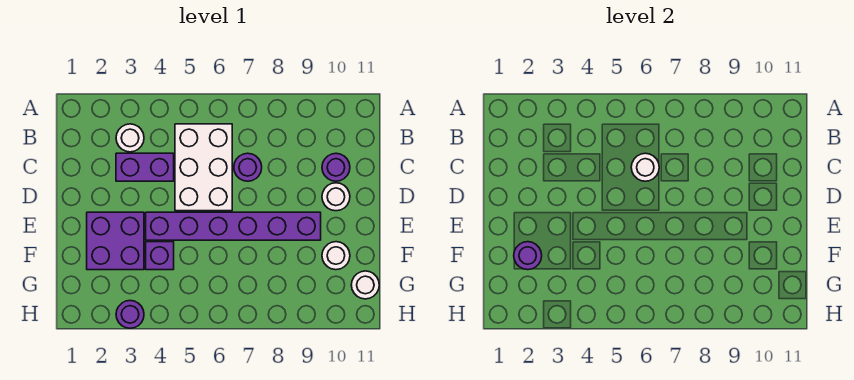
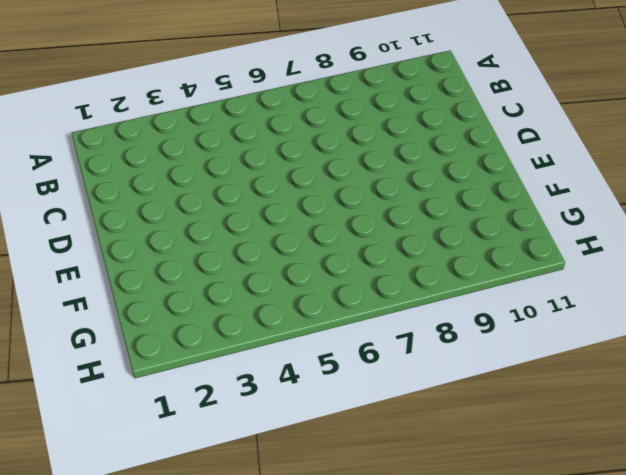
none -> white round brick B3 level 1
none -> white brick B5:D6 level 1
none -> purple brick C3:C4 level 1

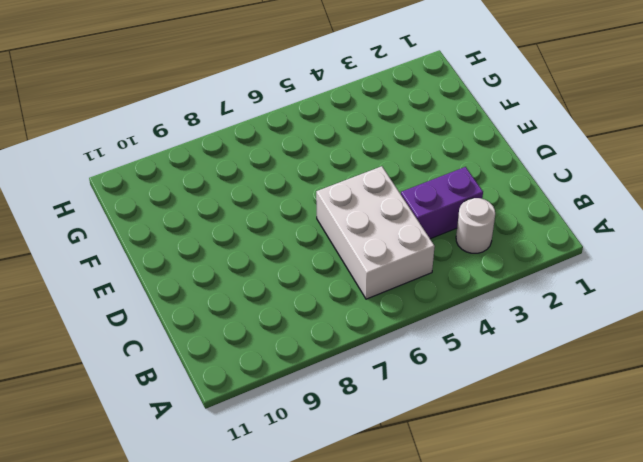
none -> purple round brick C7 level 1
none -> purple round brick C10 level 1
none -> white round brick D10 level 1

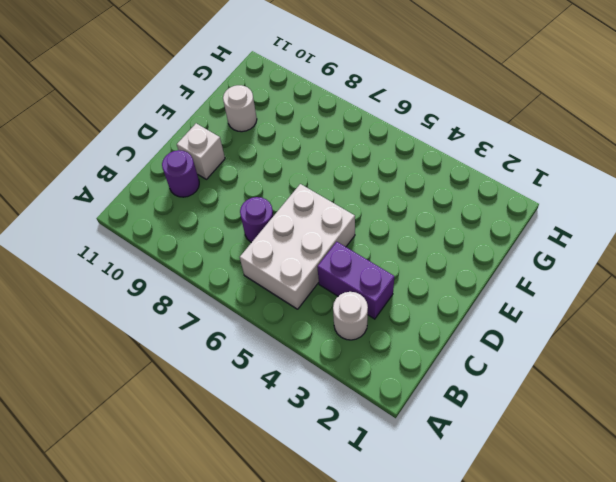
white brick D10 level 1 -> white round brick D10 level 1
none -> purple brick E2:F3 level 1
none -> purple brick E4:E9 level 1
none -> purple brick F4 level 1

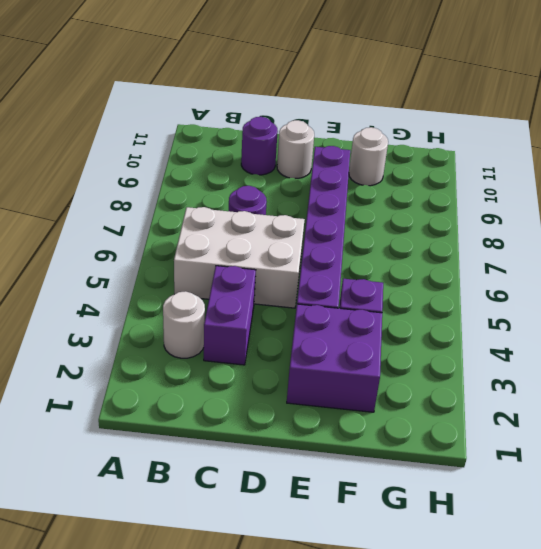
none -> white round brick G11 level 1
none -> purple round brick H3 level 1
none -> white round brick C6 level 2

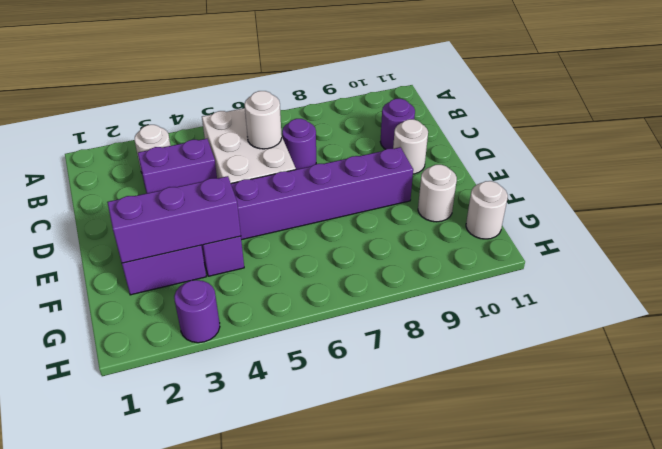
purple brick F2:F4 level 2 -> purple round brick F2 level 2

